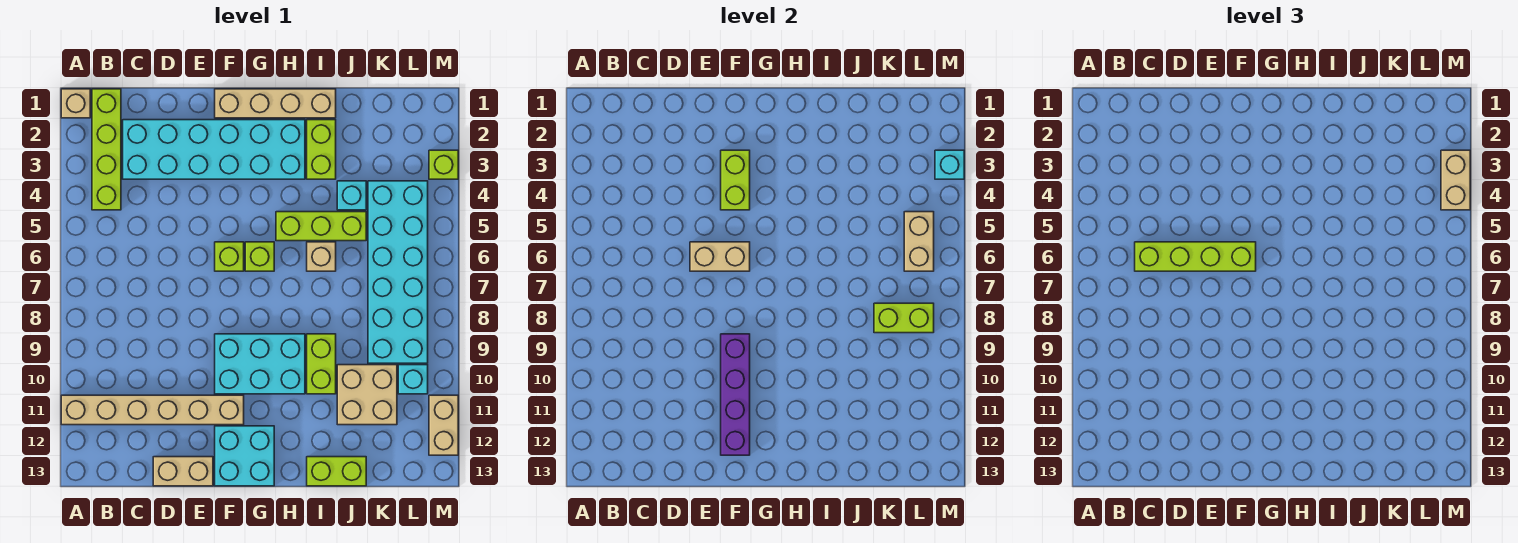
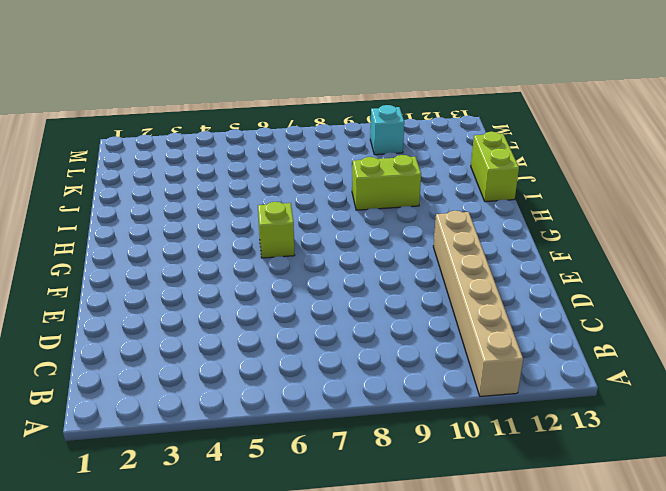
none -> tan brick A1 level 1
none -> lime brick B1:B4 level 1
none -> cyan brick C2:H3 level 1

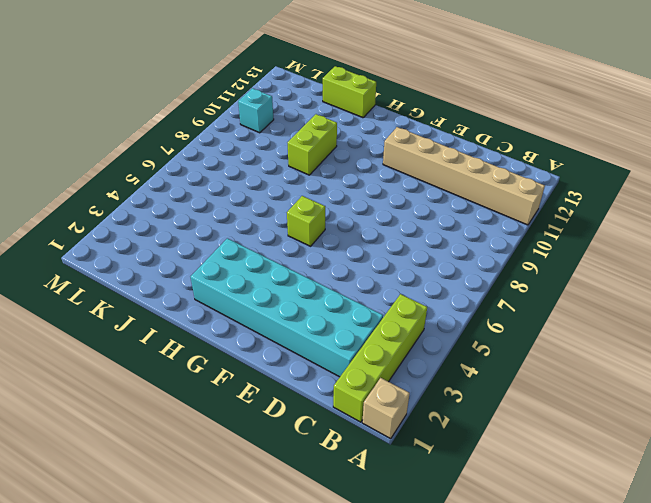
none -> tan brick D13:E13 level 1
none -> tan brick F1:I1 level 1
none -> lime brick F6 level 1

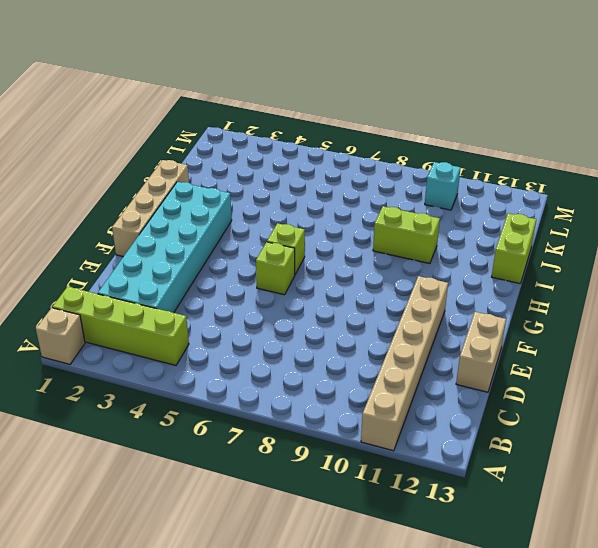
none -> cyan brick F9:H10 level 1
none -> cyan brick F12:G13 level 1
none -> lime brick H5:J5 level 1

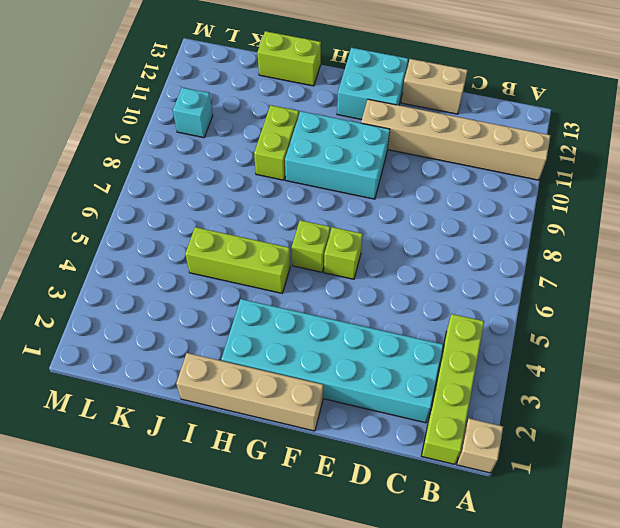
none -> lime brick I2:I3 level 1
none -> tan brick I6 level 1
none -> cyan brick J4 level 1

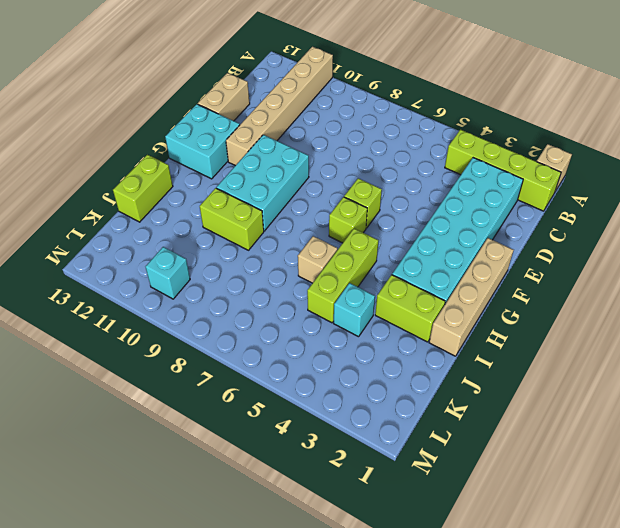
none -> tan brick J10:K11 level 1
none -> cyan brick K4:L9 level 1
none -> lime brick M3 level 1

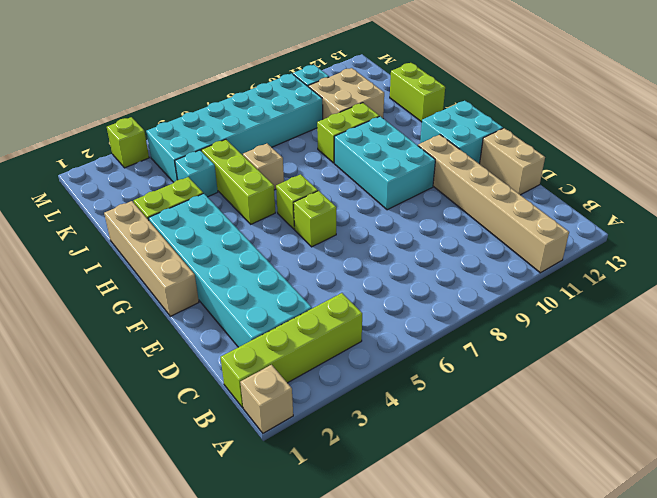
none -> tan brick M11:M12 level 1
none -> tan brick E6:F6 level 2
none -> lime brick F3:F4 level 2

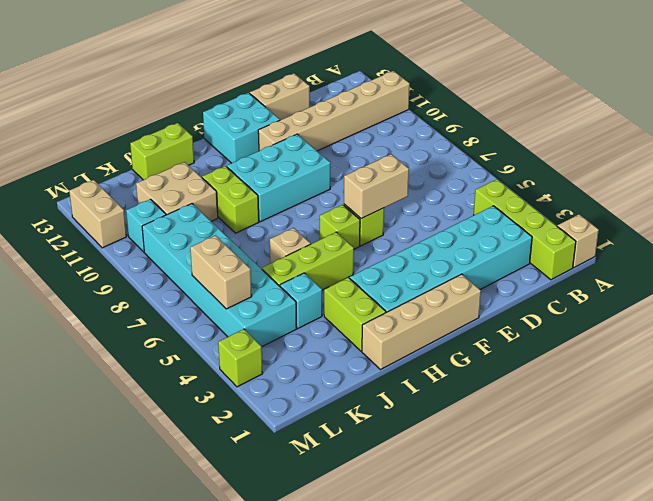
none -> lime brick F3:F4 level 2
none -> purple brick F9:F12 level 2
none -> lime brick K8:L8 level 2

